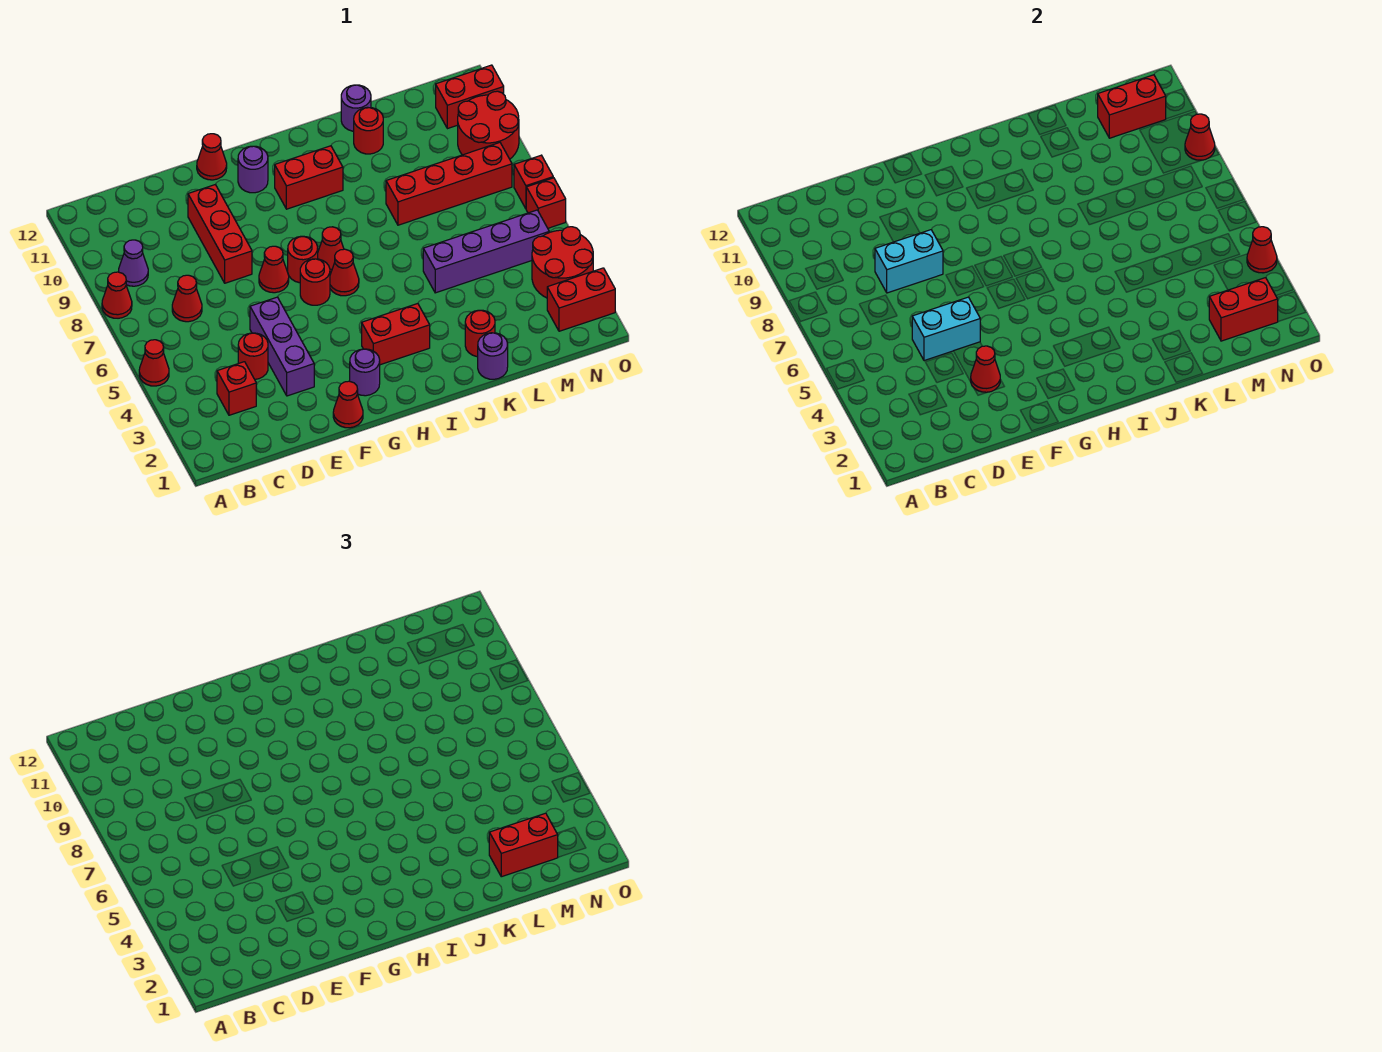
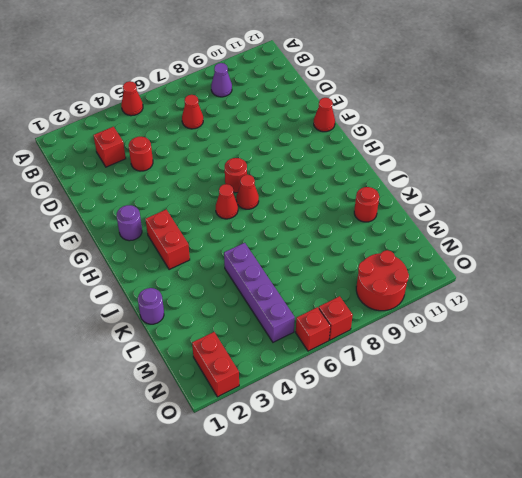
none -> red cone A8 level 1
none -> purple brick E3:E5 level 1
none -> red brick E8:E10 level 1
none -> red cone F1 level 1

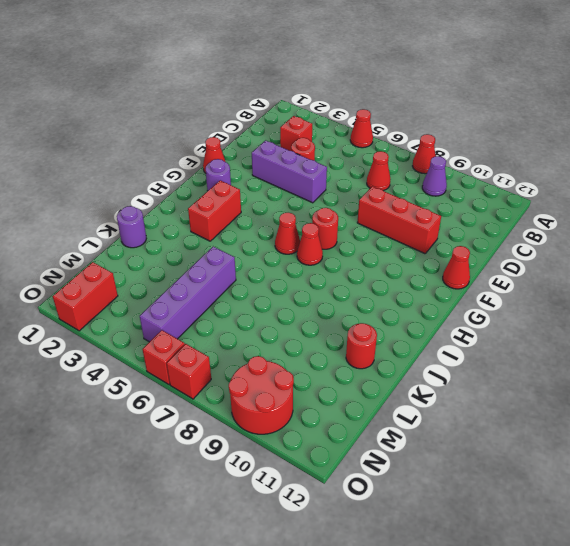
none -> red cone F7 level 1
none -> red round brick G6 level 1
none -> purple round brick G11 level 1
none -> red brick H10:I10 level 1

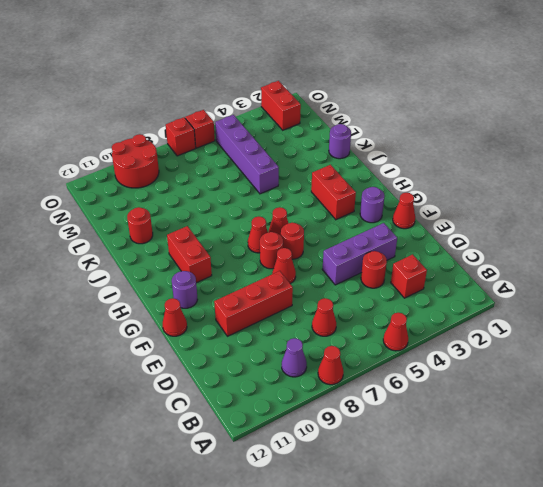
none -> red round brick K2 level 1
none -> red brick K8:N8 level 1
none -> purple round brick K12 level 1
none -> red round brick N3:O4 level 1

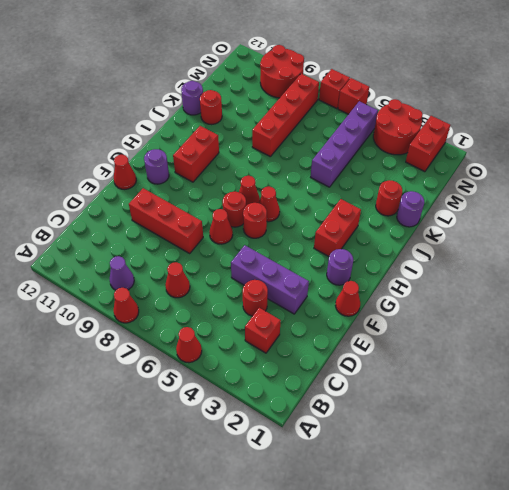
none -> red brick N11:O11 level 1
none -> cyan brick D5:E5 level 2
none -> cyan brick D8:E8 level 2
none -> red cone E3 level 2

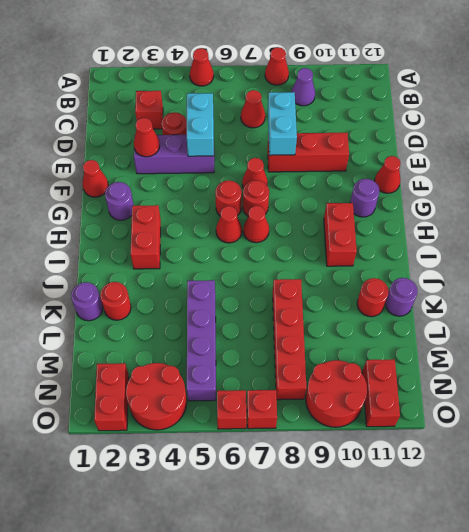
none -> red brick M2:N2 level 2
none -> red brick M11:N11 level 2
none -> red cone O4 level 2
none -> red cone O9 level 2

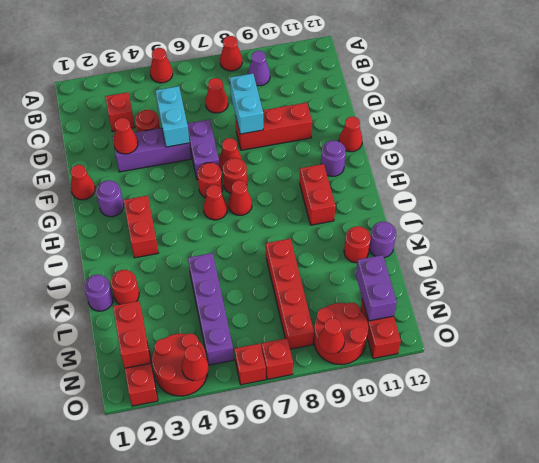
purple brick E6:F6 level 1 -> none
purple brick M11:N11 level 2 -> red brick M11:N11 level 2
none -> red brick L2:M2 level 3

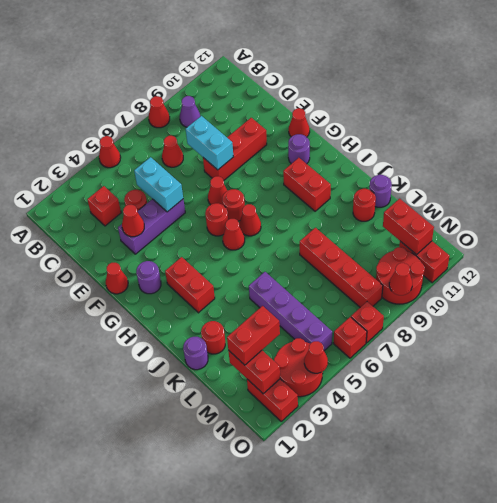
red brick M2:M3 level 3 -> red brick L2:M2 level 3

